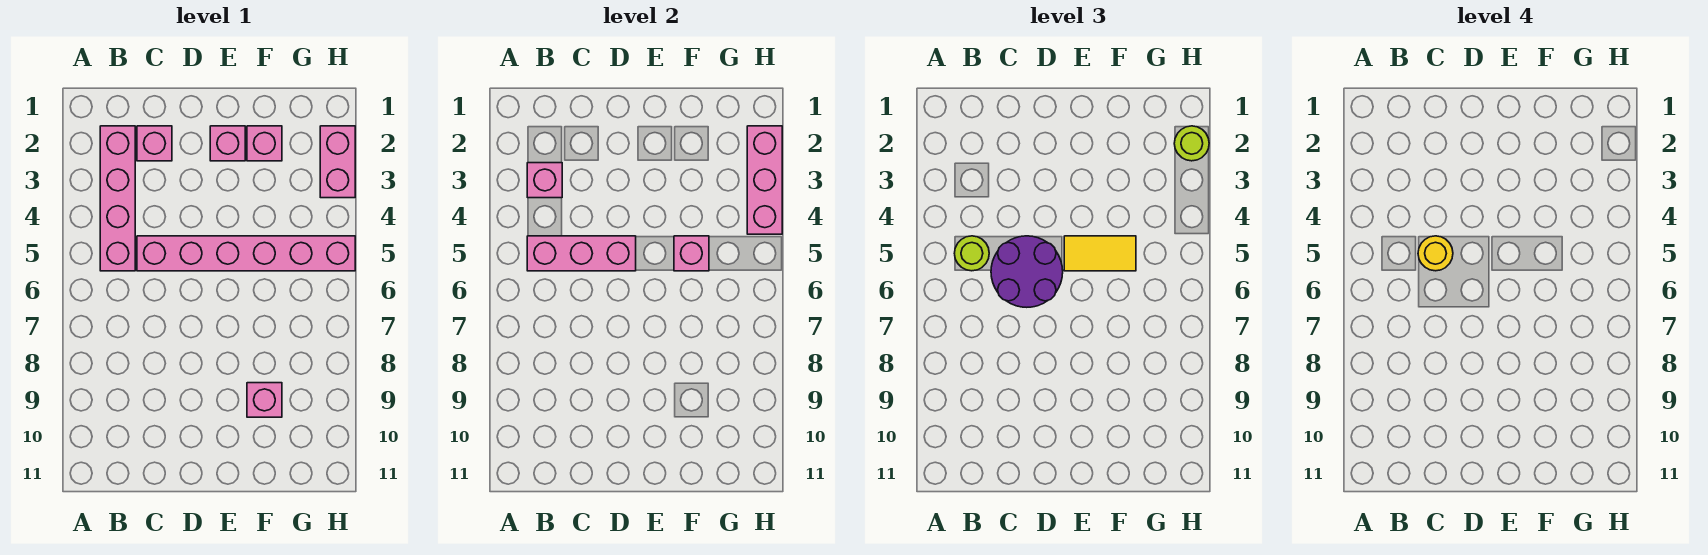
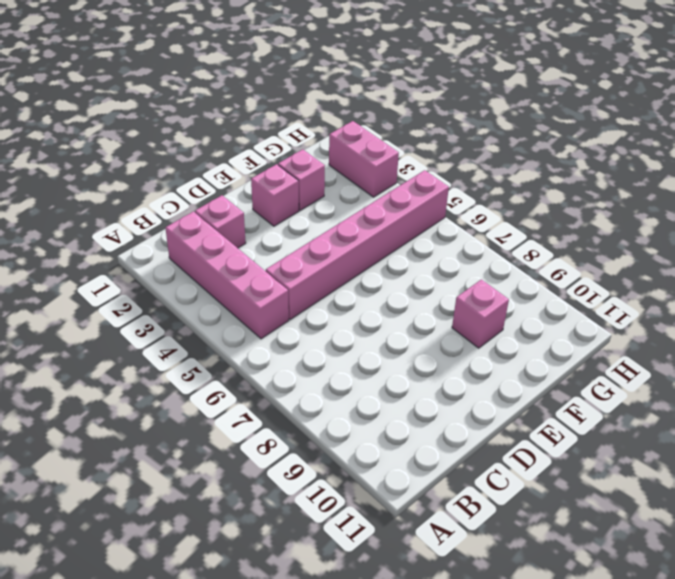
none -> pink brick B3 level 2
none -> pink brick B5:D5 level 2
none -> pink brick F5 level 2

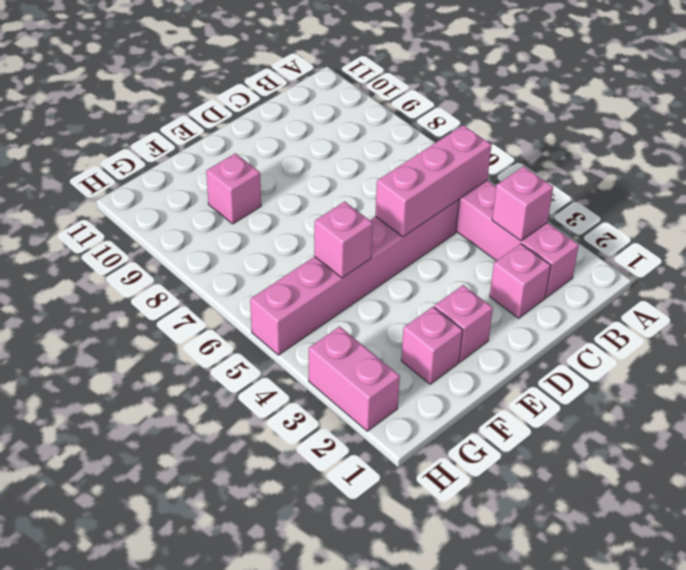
none -> pink brick H2:H4 level 2
none -> lime round brick B5 level 3
none -> purple round brick C5:D6 level 3

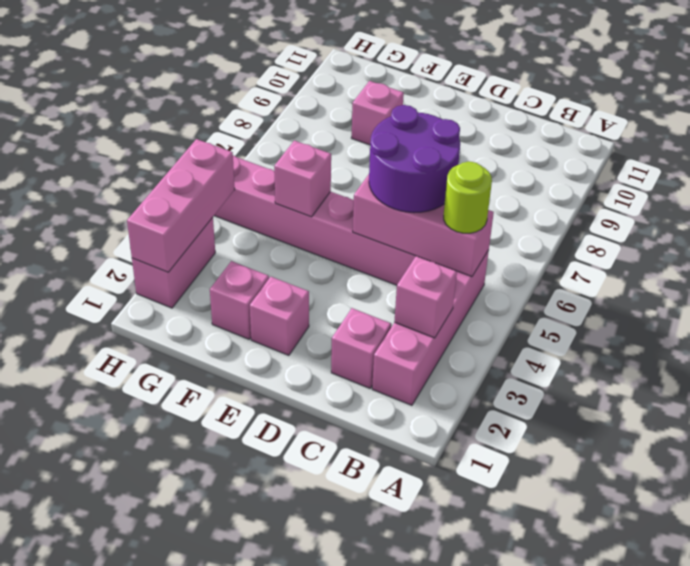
none -> yellow tile E5:F5 level 3
none -> lime round brick H2 level 3
none -> yellow round brick C5 level 4

